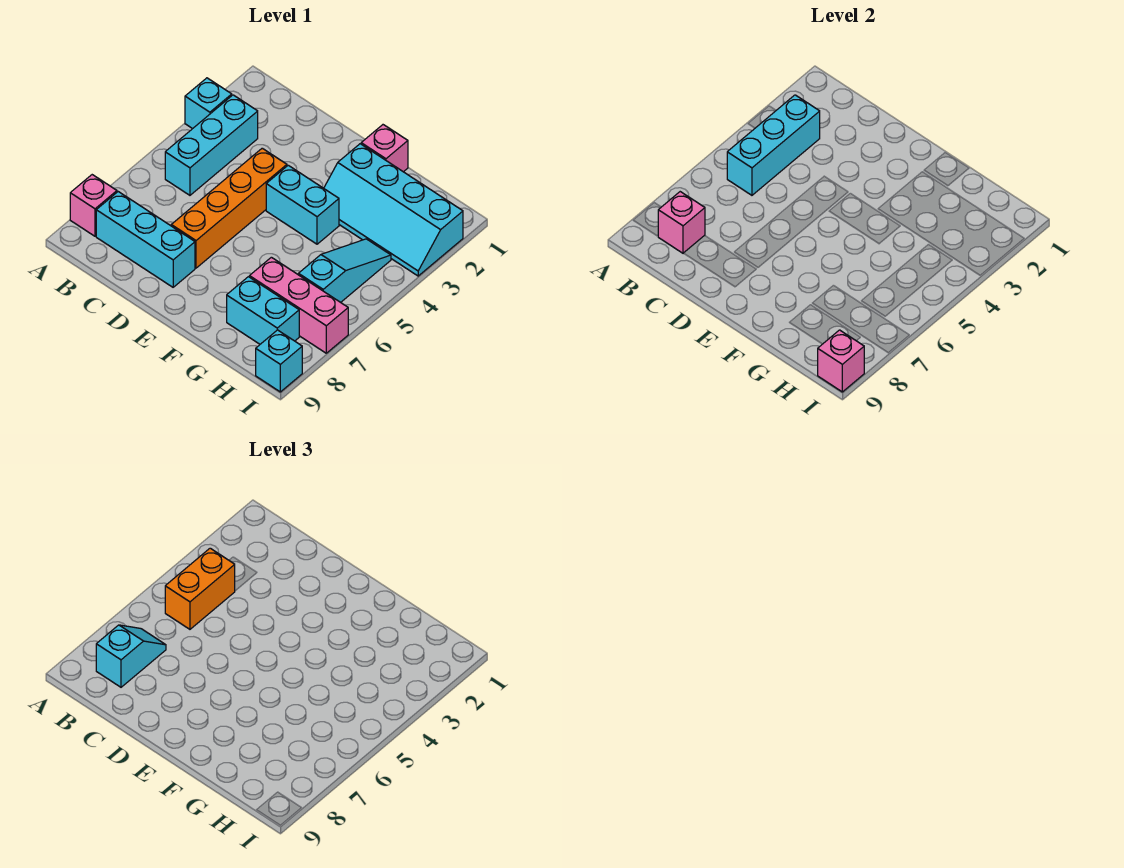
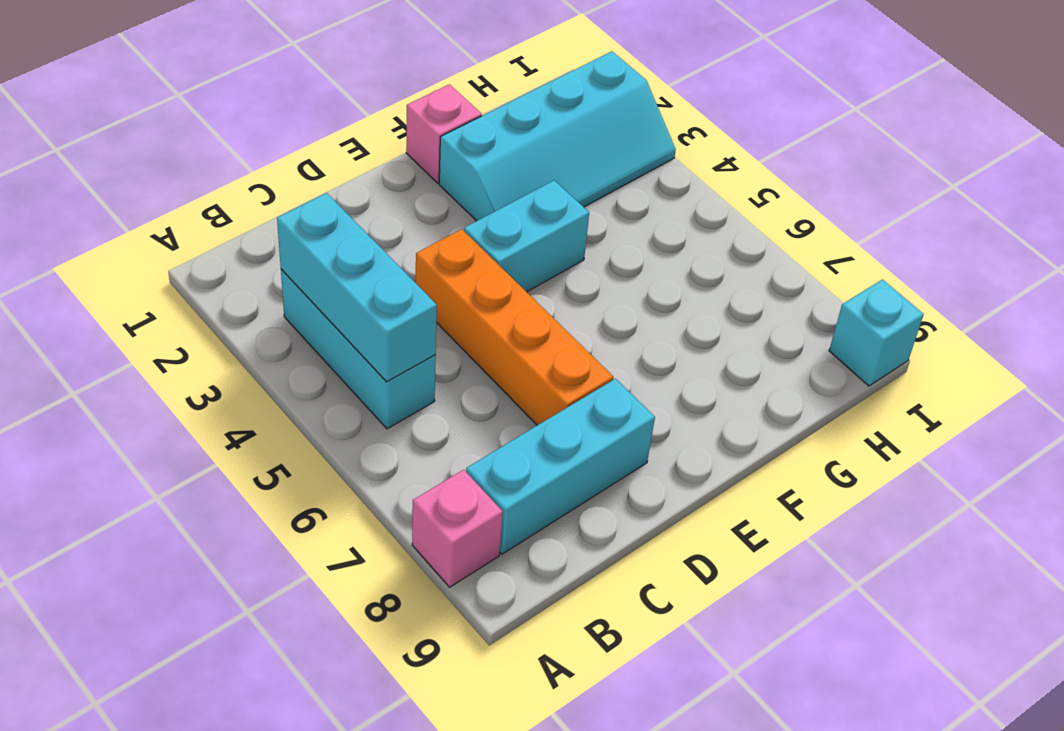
none -> cyan brick A3 level 1
none -> pink brick G7:I7 level 1
none -> cyan brick G8:H8 level 1

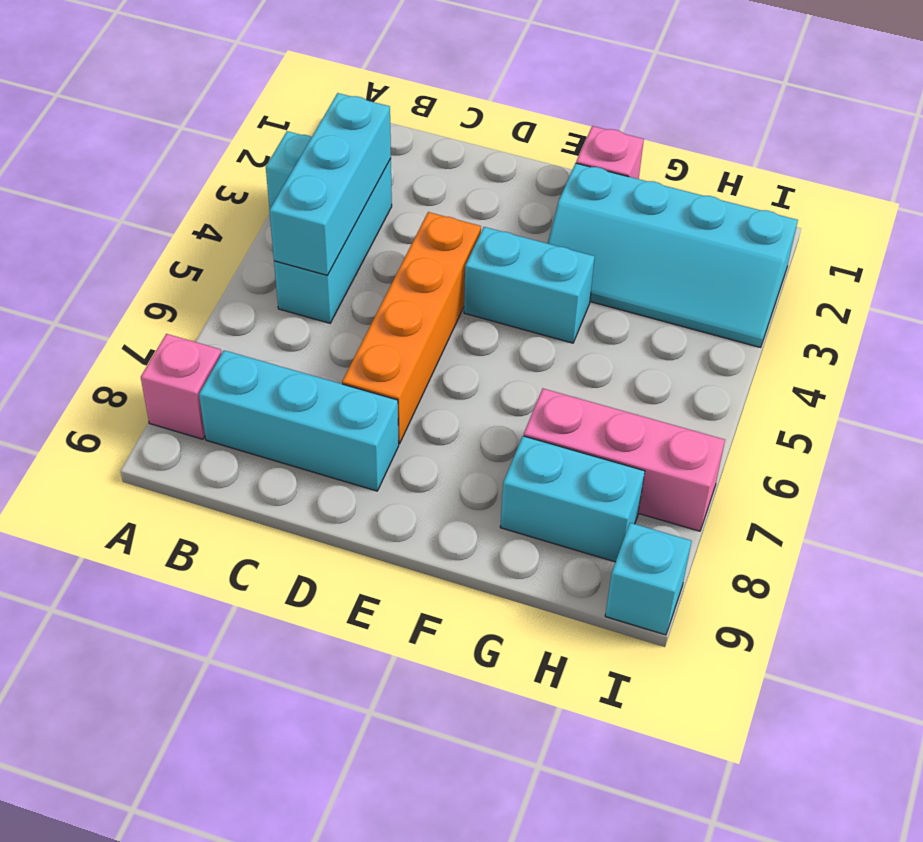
none -> cyan slope H4:H6 level 1 top 6
none -> pink brick B8 level 2
none -> pink brick I9 level 2

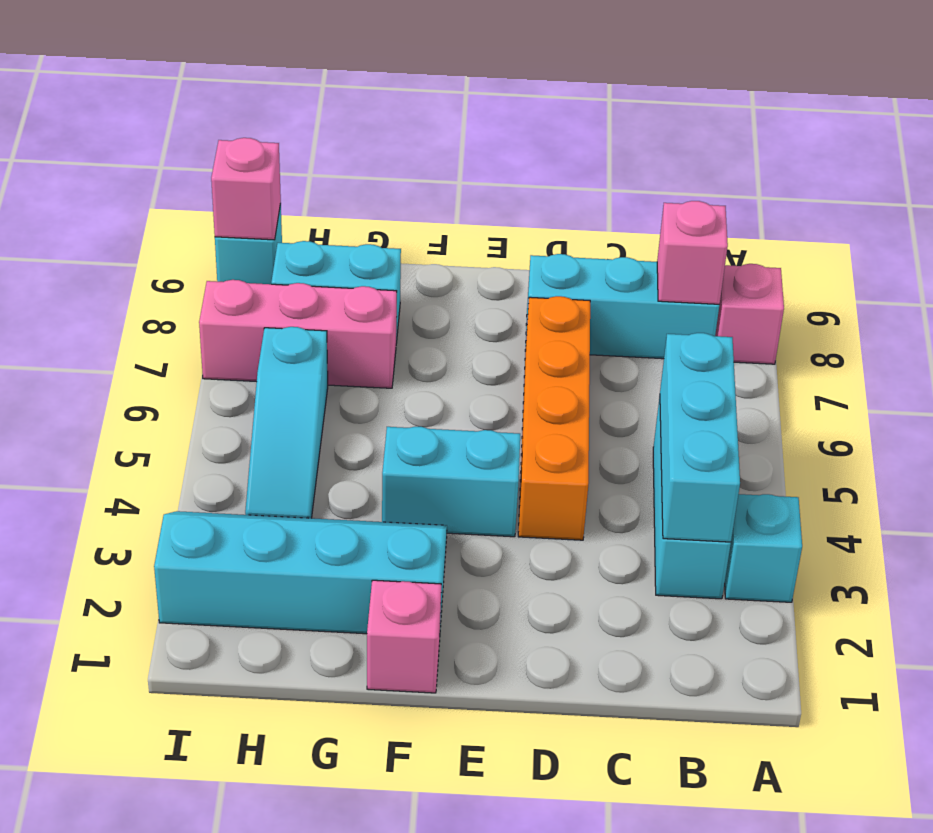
none -> orange brick B4:B5 level 3
none -> cyan slope B7:B8 level 3 top 8

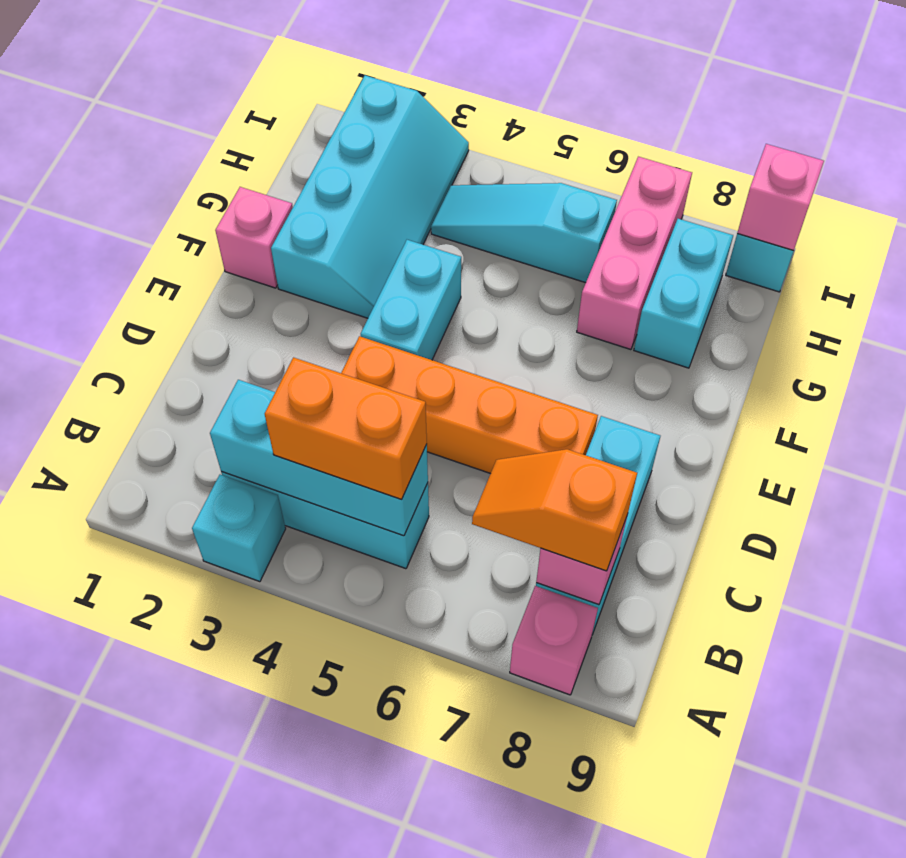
orange slope B7:B8 level 3 top 8 -> cyan slope B7:B8 level 3 top 8

